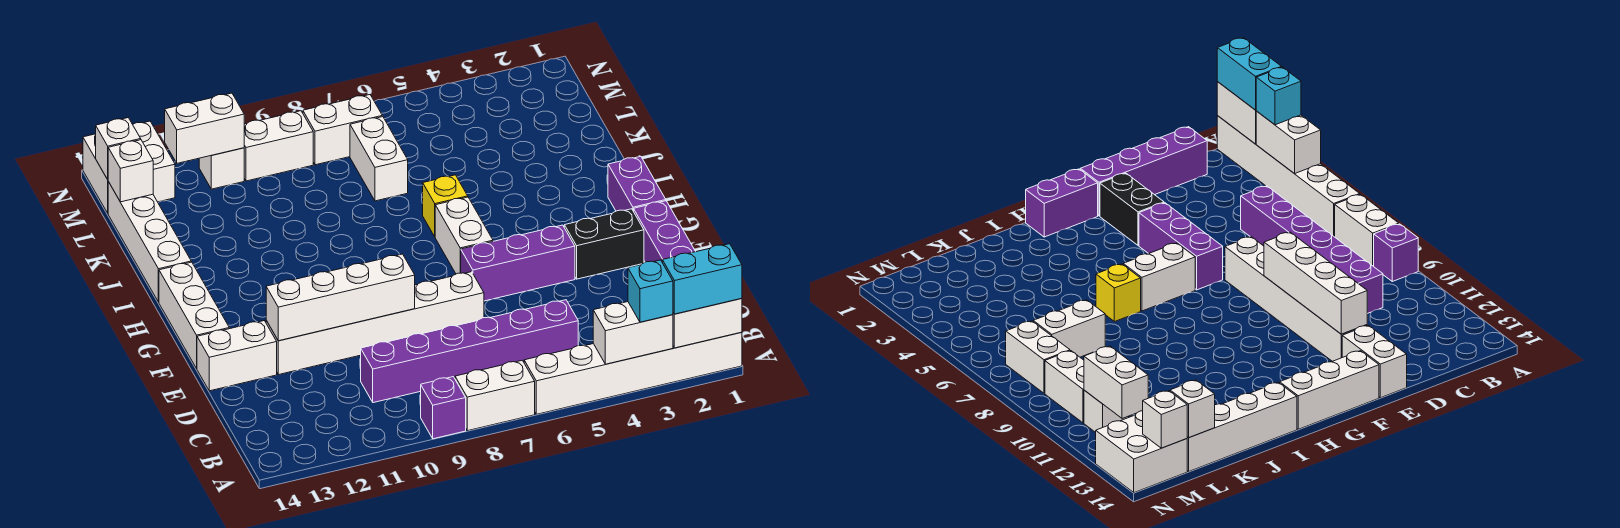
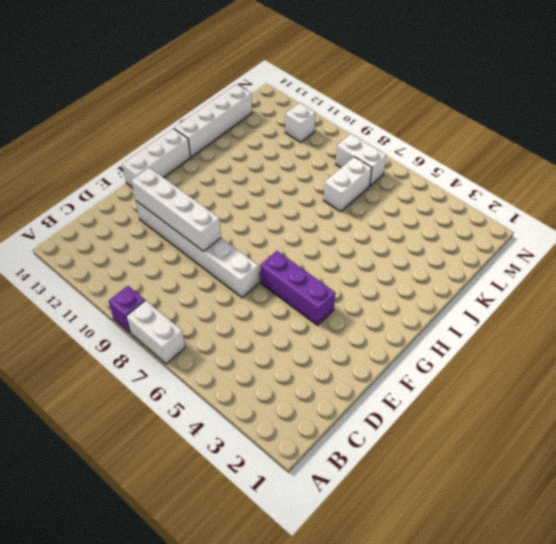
none -> white brick A1:A6 level 1
none -> purple brick C1:F1 level 1
none -> purple brick C5:C10 level 1

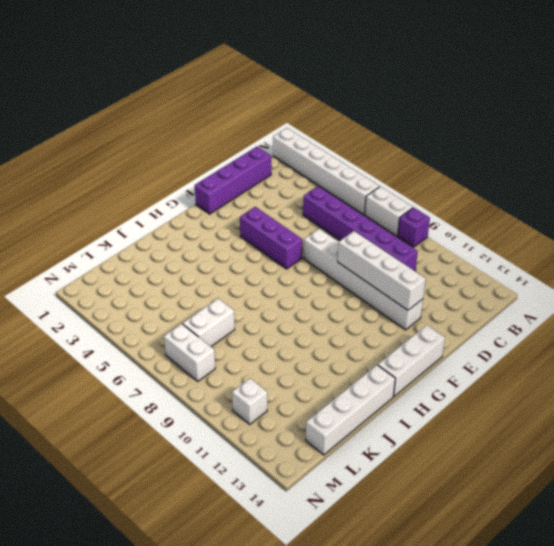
none -> white brick E13:E14 level 1
none -> black brick F2:F3 level 1
none -> purple brick G1:H1 level 1

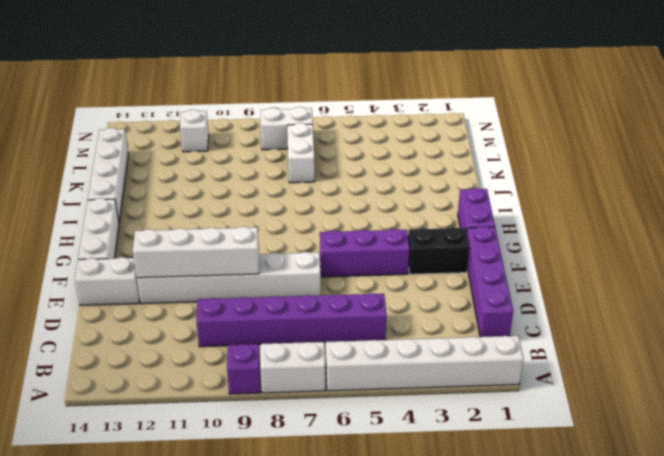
none -> white brick G6:H6 level 1
none -> yellow brick I6 level 1
none -> white brick M9:M10 level 1

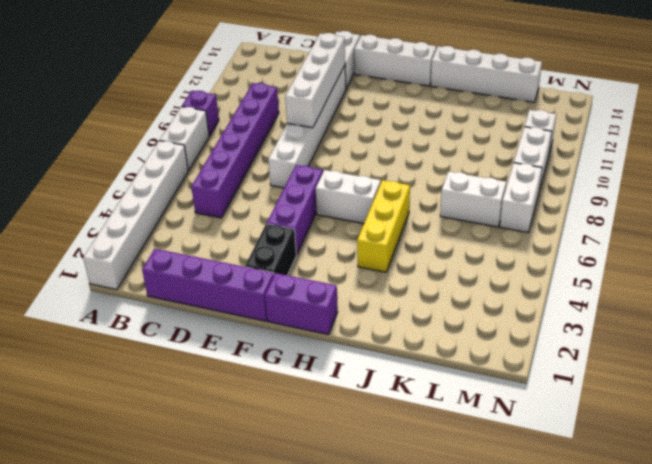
yellow brick I4:I6 level 1 -> yellow brick I6 level 1
none -> white brick M13:N14 level 1
none -> white brick A1:A2 level 2
none -> white brick A3:A4 level 2

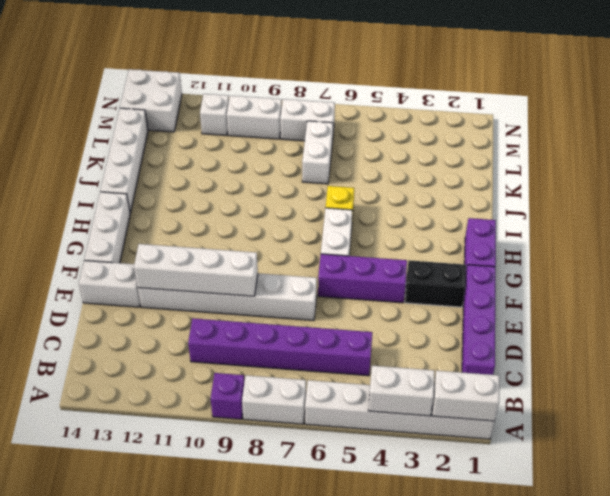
none -> white brick L14 level 2
none -> white brick M11:M12 level 2
none -> white brick M14 level 2

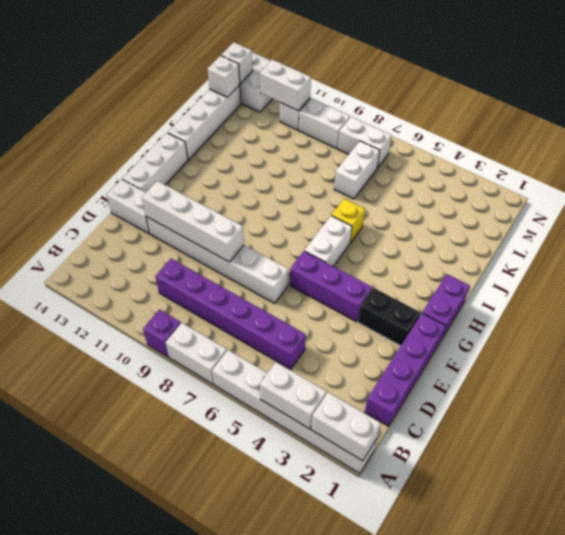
none -> cyan brick A1:A2 level 3
none -> cyan brick A3 level 3

